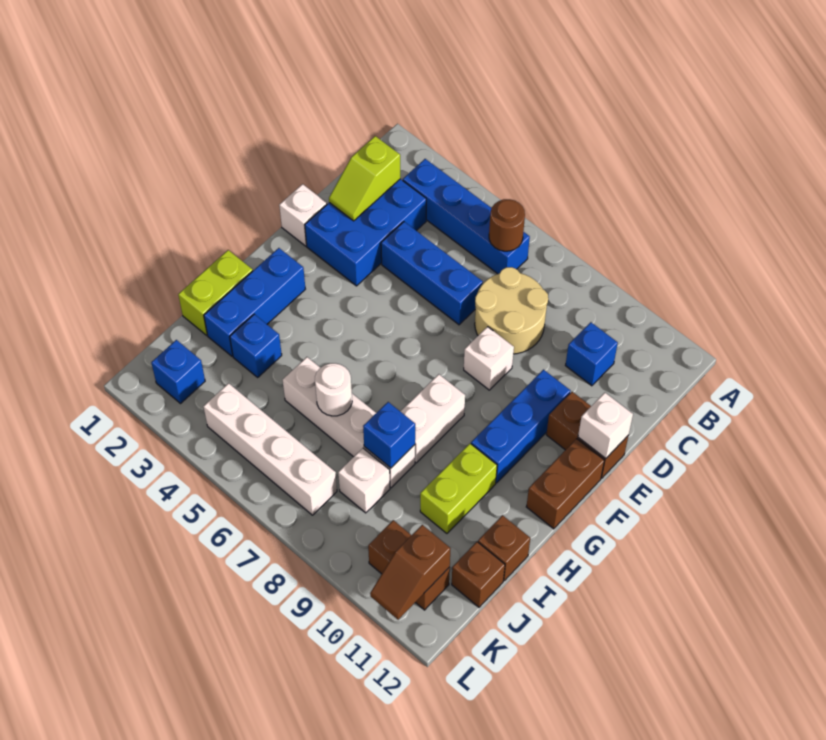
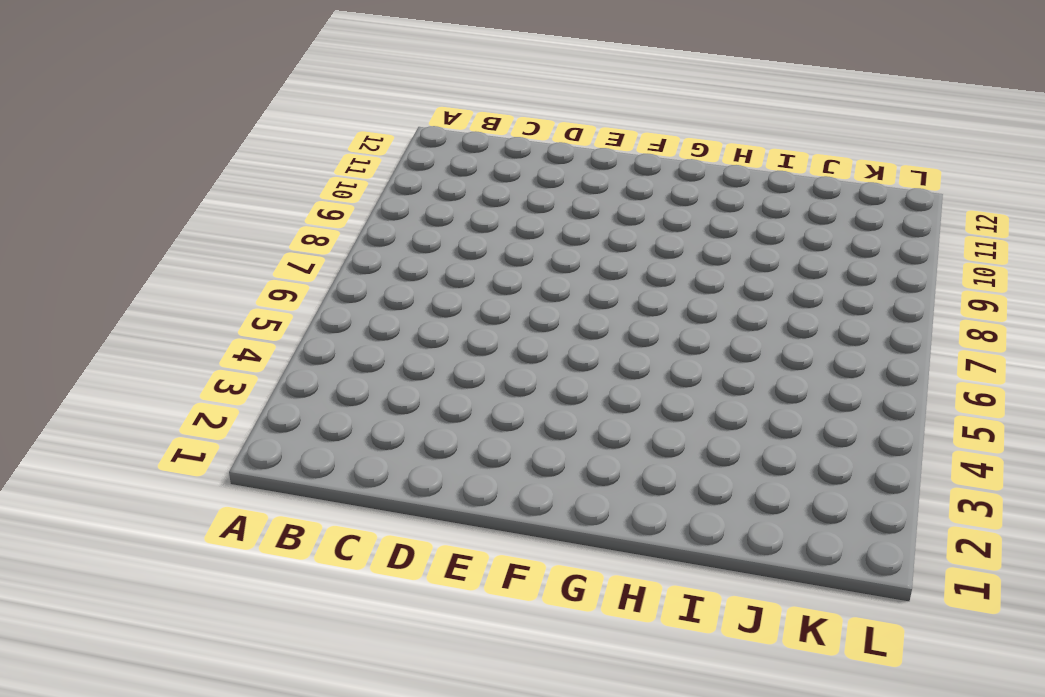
none -> blue brick B3:B6 level 1
none -> blue brick C2:E3 level 1
none -> tan round brick C7:D8 level 1

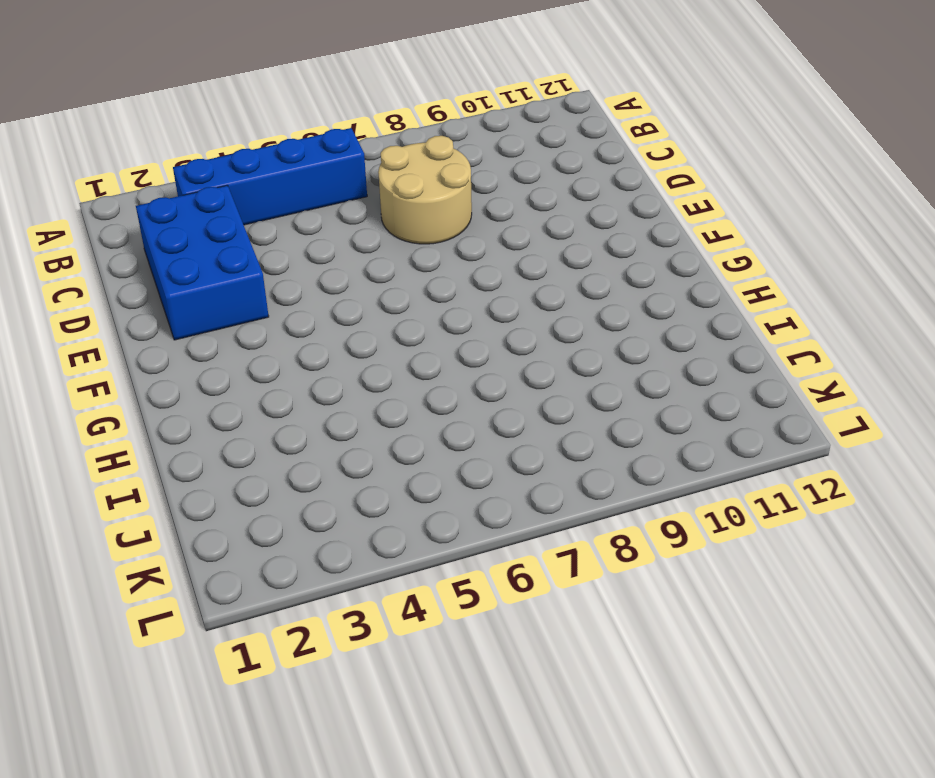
none -> blue brick C10 level 1
none -> blue brick D4:D6 level 1
none -> white brick E1 level 1

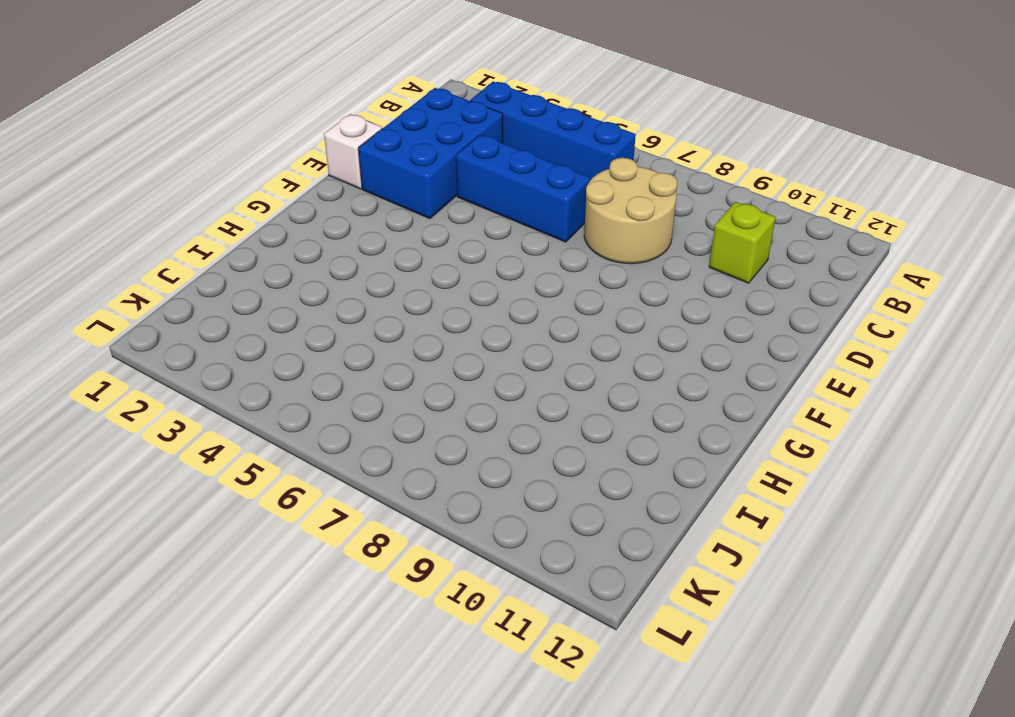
lime brick C10 level 1 -> blue brick C10 level 1
none -> white brick E8 level 1
none -> blue brick E10:G10 level 1
none -> brown brick E11:E12 level 1

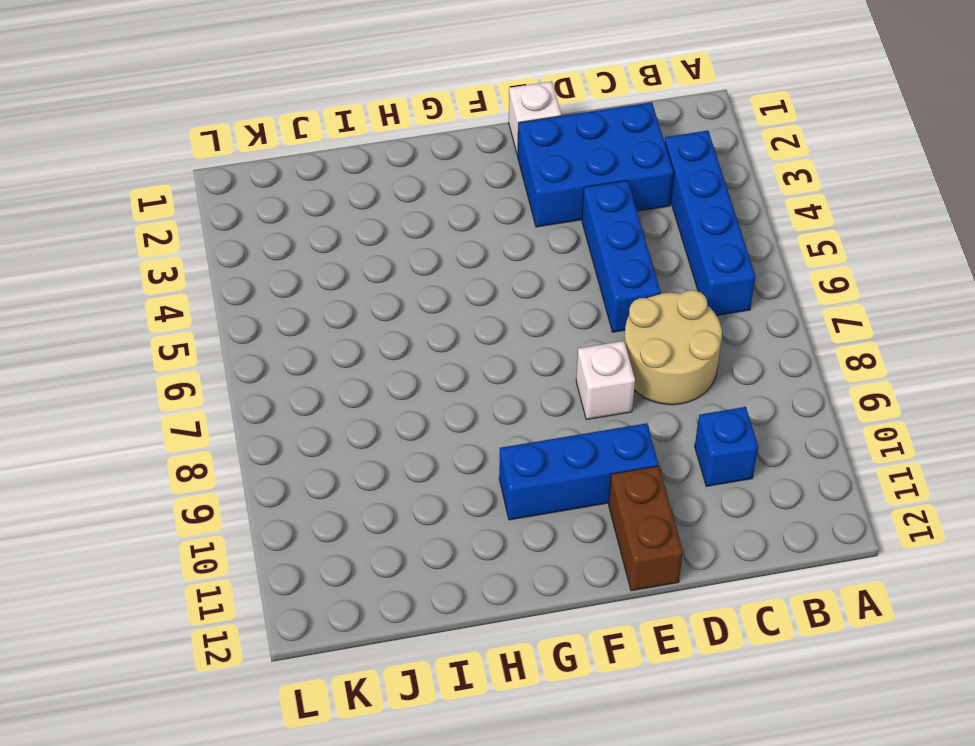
none -> brown brick F12:G12 level 1
none -> blue brick G2:I2 level 1
none -> white brick G8:H8 level 1

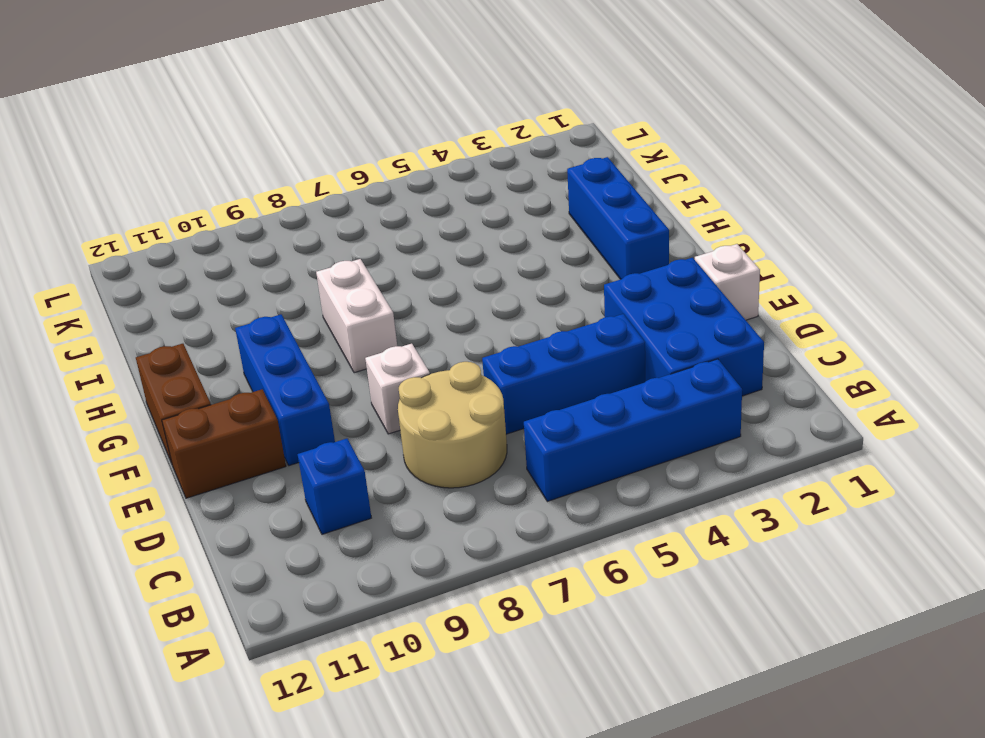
none -> lime brick H1:I1 level 1
none -> lime brick H10:I10 level 1
none -> blue brick I3 level 1

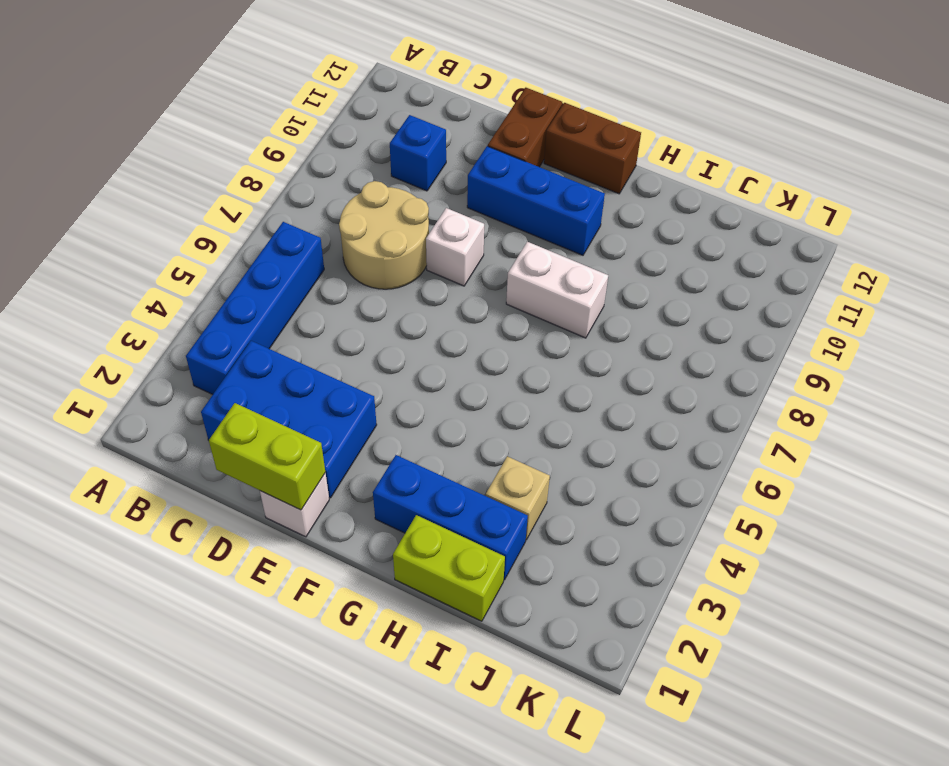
lime brick D1:E1 level 2 -> lime brick H10:I10 level 1
tan brick I3 level 1 -> blue brick I3 level 1
none -> blue brick D4:D6 level 1
none -> white brick I5:I8 level 1
none -> brown brick I12 level 1

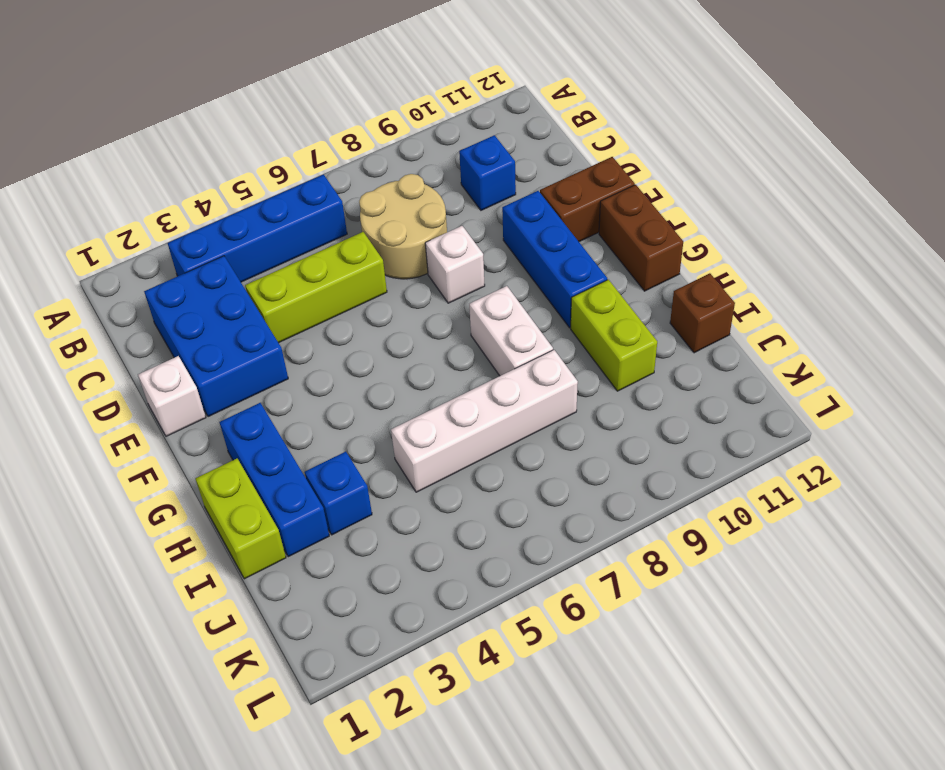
lime brick D4:D6 level 1 -> blue brick D4:D6 level 1
none -> white brick J8 level 1
none -> brown brick J12 level 1
none -> blue brick K2 level 1

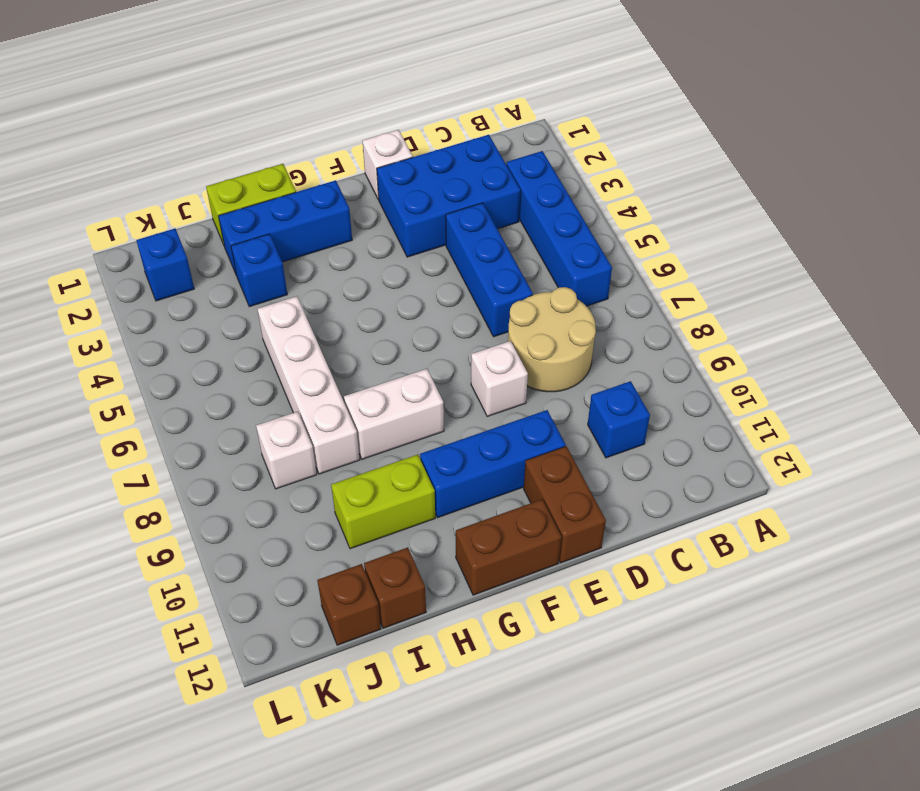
none -> white brick K4:K7 level 1
none -> brown brick K10:K11 level 1
none -> brown round brick B6 level 2

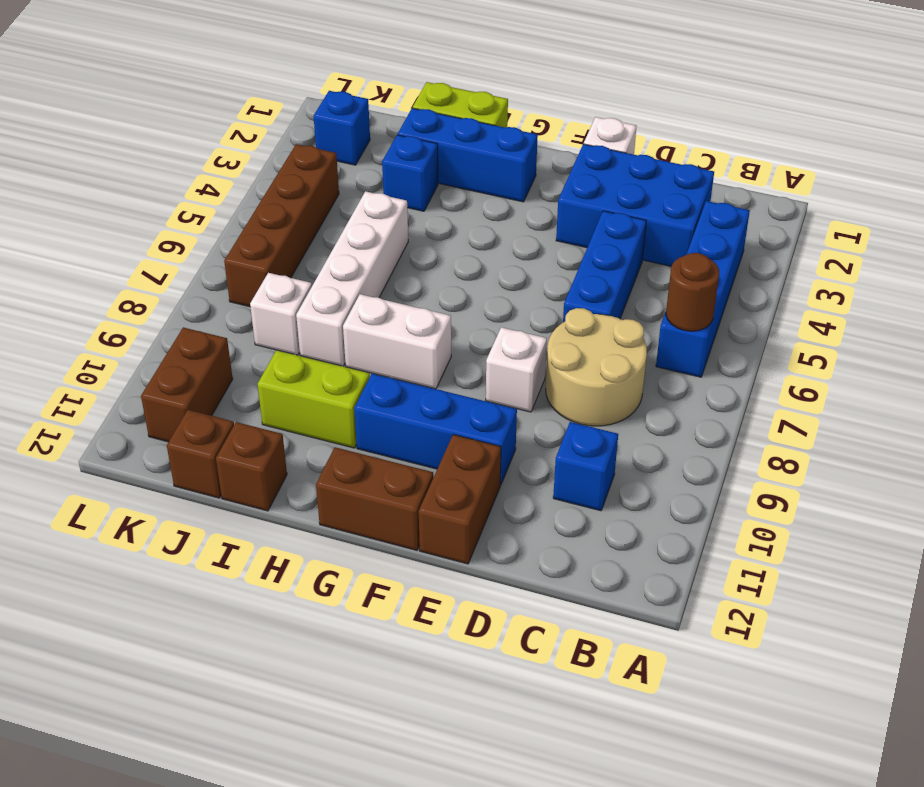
brown brick K4:K7 level 1 -> white brick K4:K7 level 1
none -> lime slope C2:D2 level 2 top C
none -> white brick E12 level 2
none -> white round brick I6 level 2

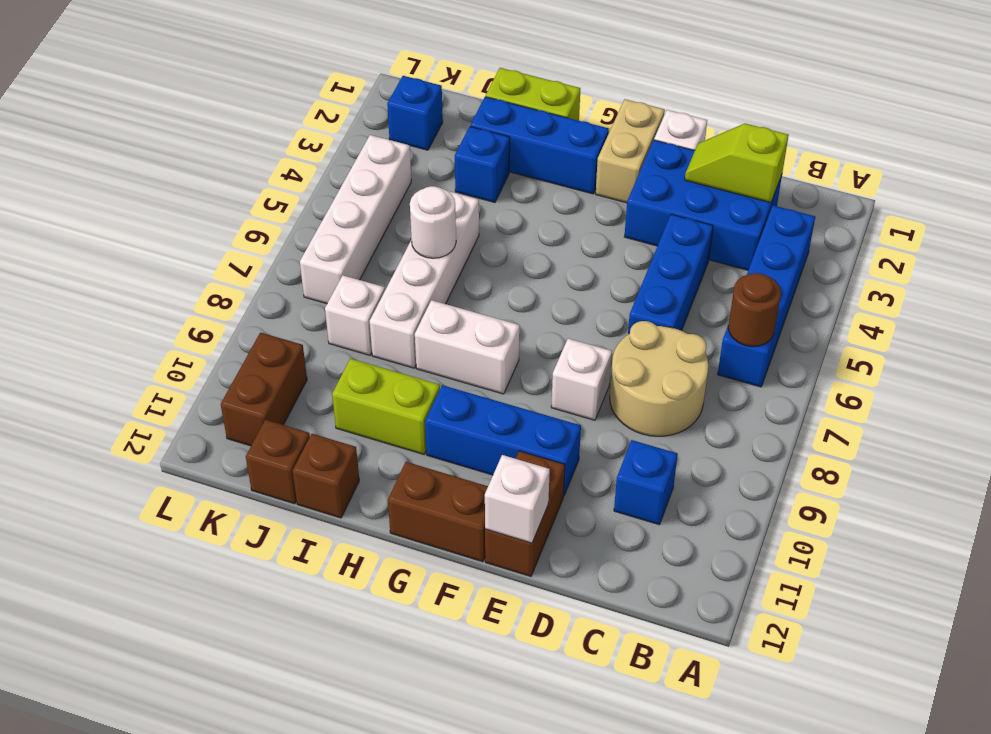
tan brick F1:F2 level 1 -> none
none -> blue brick I8 level 2
none -> brown slope K11:L11 level 2 top K

